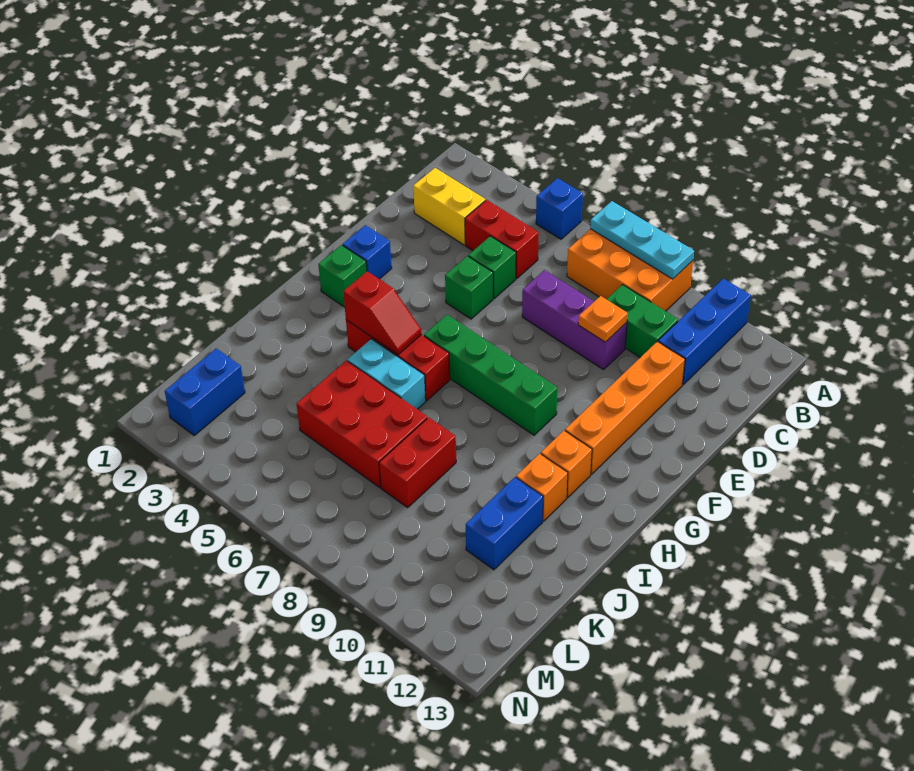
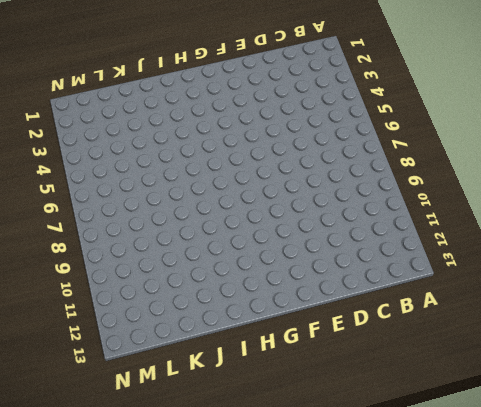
none -> blue brick A5 level 1
none -> orange brick A7:B9 level 1
none -> blue brick A11:C11 level 1

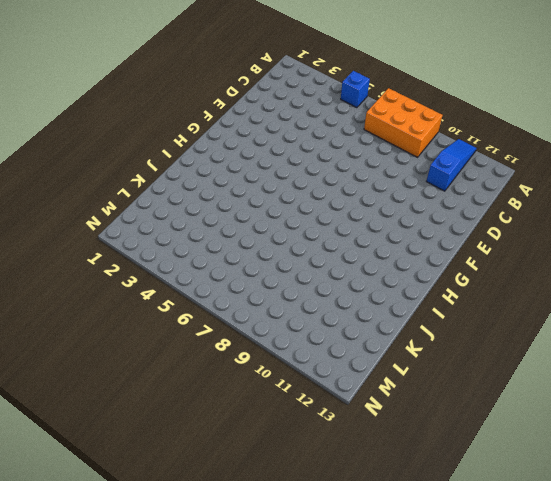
blue slope A11:C11 level 1 top C -> blue brick A11:C11 level 1
none -> yellow brick C2:C3 level 1
none -> red brick C4:C5 level 1
none -> green brick C9:C10 level 1

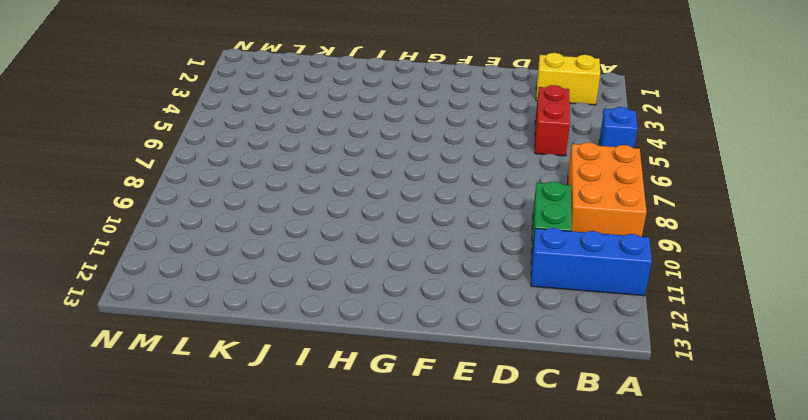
yellow brick B2:C2 level 1 -> yellow brick C2:C3 level 1
none -> green brick D5 level 1
none -> purple brick D7:D9 level 1
none -> orange brick D11:G11 level 1

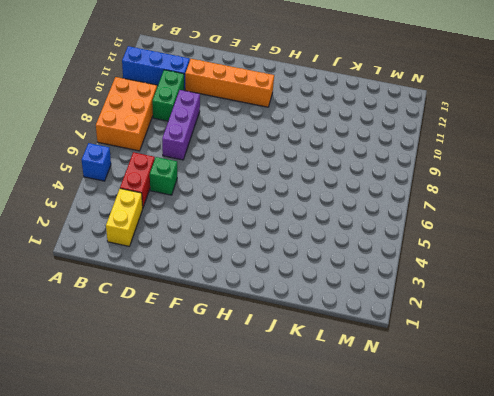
none -> green brick E5 level 1
none -> blue brick F2 level 1
none -> green brick G2 level 1

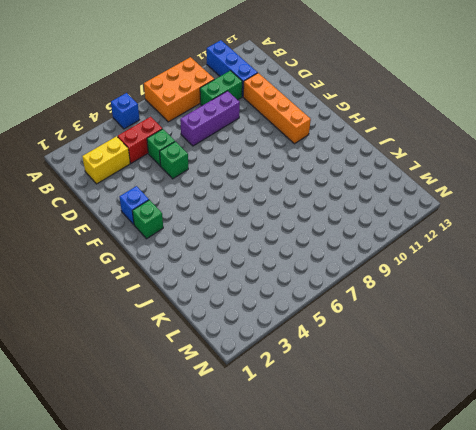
none -> green brick G6:G9 level 1
none -> red brick H4:H6 level 1
none -> orange brick H11 level 1

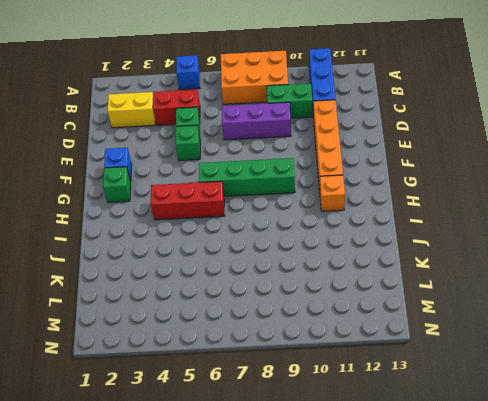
none -> cyan brick I5:I6 level 1
none -> orange brick I11 level 1
none -> red brick J5:K7 level 1

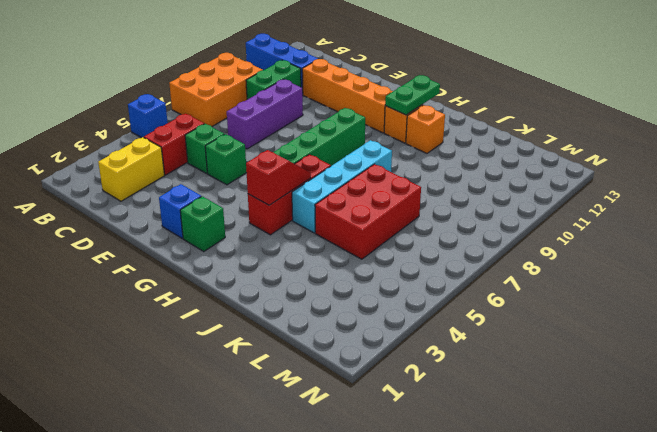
green plate H11:H12 level 2 -> none
cyan brick I5:I8 level 1 -> cyan brick I5:I6 level 1
none -> red brick J8:K8 level 1
none -> blue brick J11:K11 level 1
none -> blue brick L2:M2 level 1

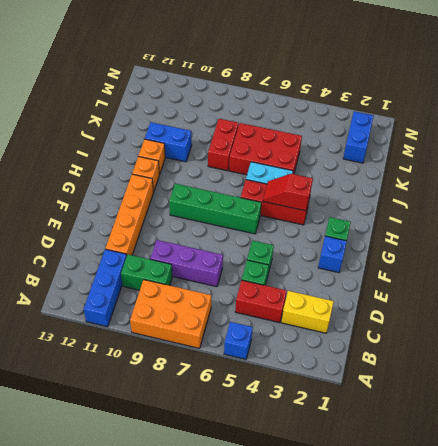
blue brick J10:J11 level 1 -> blue brick J11:K11 level 1
none -> cyan plate A7:A9 level 2
none -> orange plate D9 level 2

